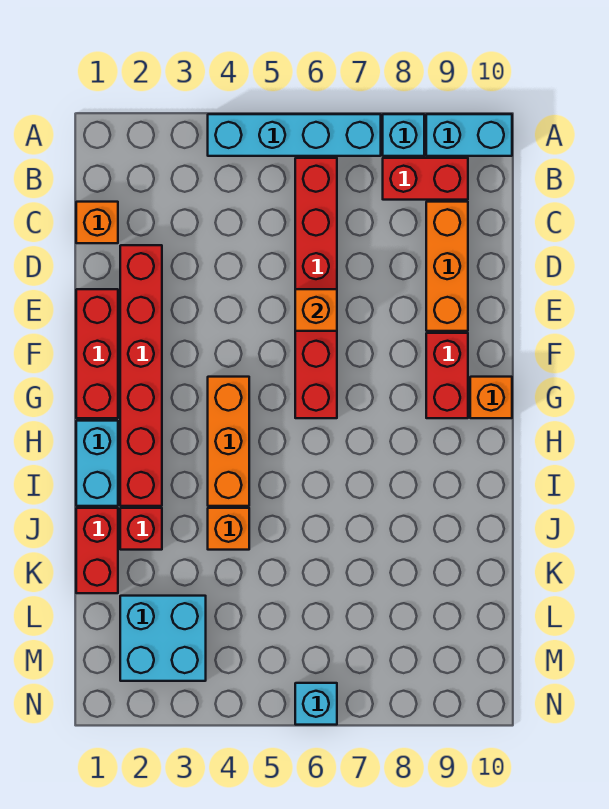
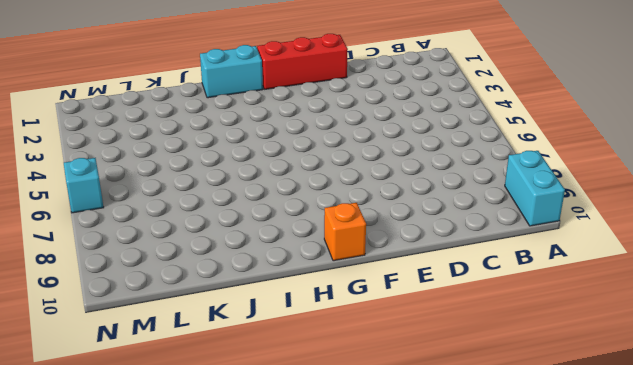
none -> cyan brick A4:A7 level 1
none -> cyan brick A8 level 1
none -> red brick B6:G6 level 1

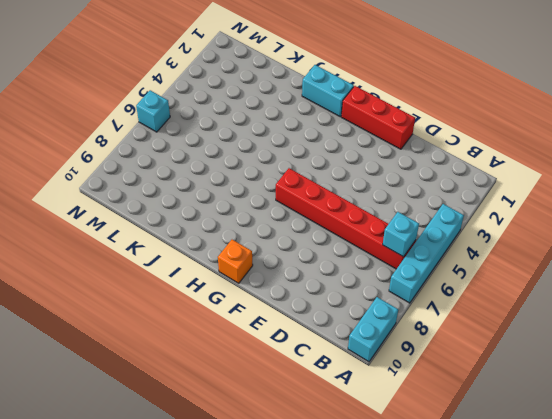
cyan brick B6 level 2 -> cyan brick A8 level 1
none -> red brick B8:B9 level 1
none -> orange brick C1 level 1
none -> orange brick C9:E9 level 1

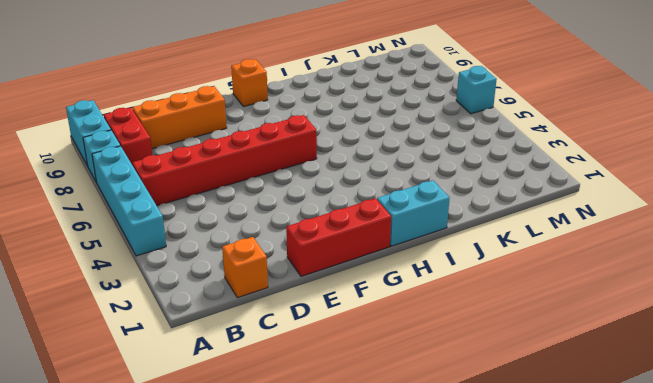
none -> red brick D2:I2 level 1
none -> red brick F9:G9 level 1
none -> orange brick G4:I4 level 1

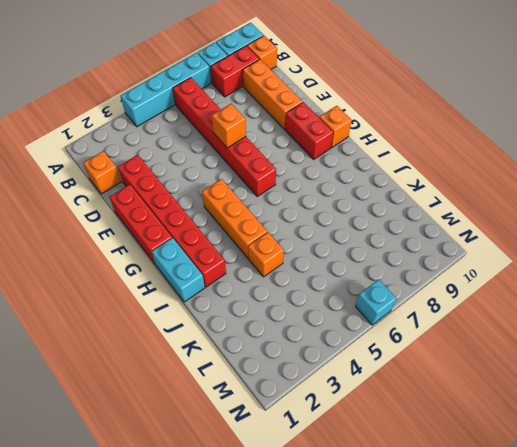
orange brick B10 level 1 -> none
none -> red brick J1:K1 level 1
none -> red brick J2 level 1
none -> cyan brick L2:M3 level 1

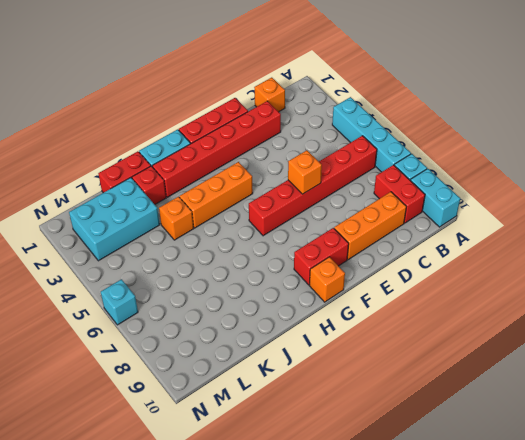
cyan brick K2:M3 level 1 -> cyan brick L2:M3 level 1

